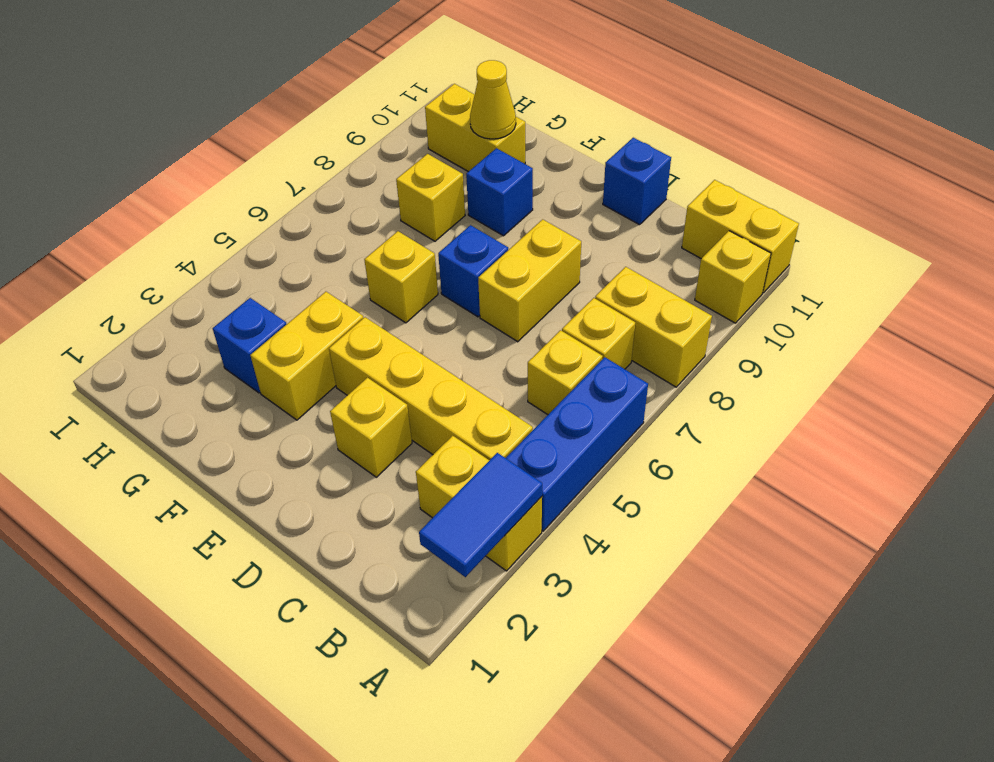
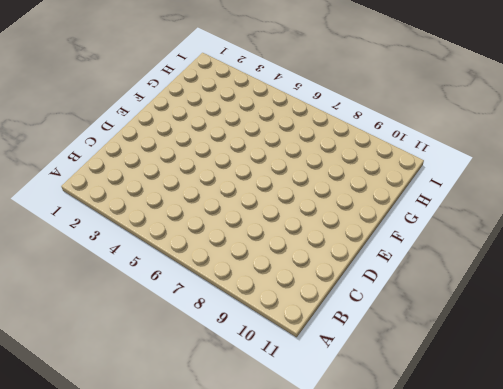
none -> yellow brick A3:B3 level 1
none -> blue brick A4:A6 level 1
none -> yellow brick A8:B8 level 1

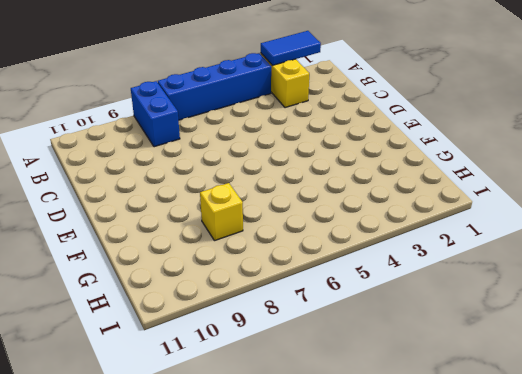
blue brick A4:A7 level 1 -> blue brick A4:A6 level 1
blue brick A8:B8 level 1 -> yellow brick A8:B8 level 1
none -> yellow brick A10 level 1
none -> yellow brick A11:B11 level 1
none -> yellow brick B4:E4 level 1

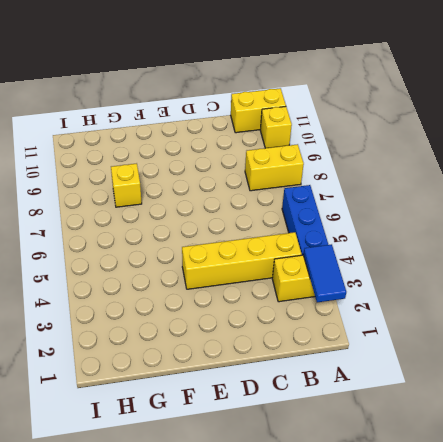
none -> yellow brick B6 level 1
none -> yellow brick B7 level 1
none -> yellow brick D3 level 1

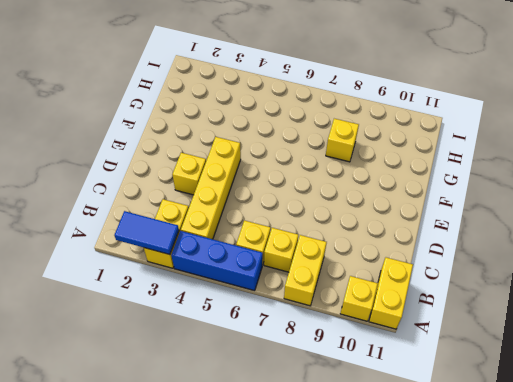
none -> yellow brick D7:D8 level 1
none -> blue brick D11 level 1
none -> blue brick E7 level 1

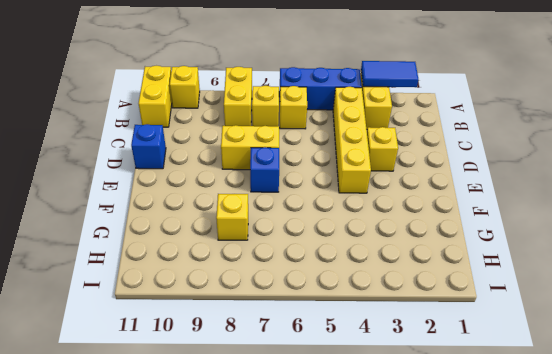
none -> yellow brick F3:F4 level 1
none -> yellow brick F6 level 1
none -> blue brick F9 level 1

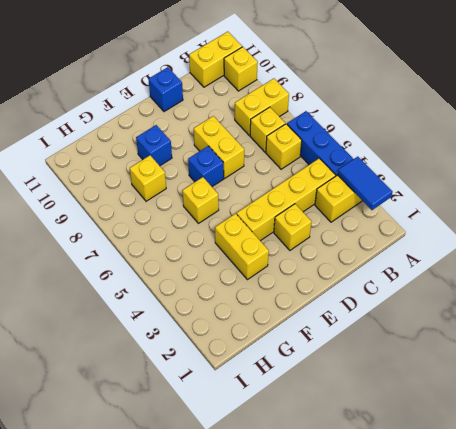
none -> blue brick G3 level 1
none -> yellow brick G10:H10 level 1
none -> yellow cone G10 level 2

